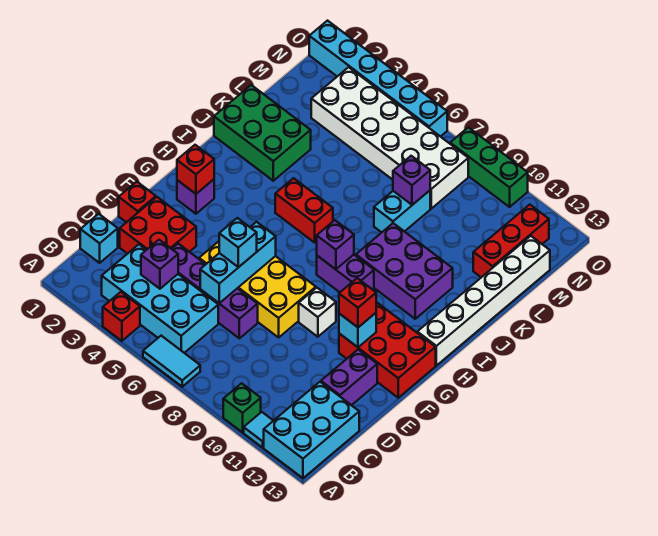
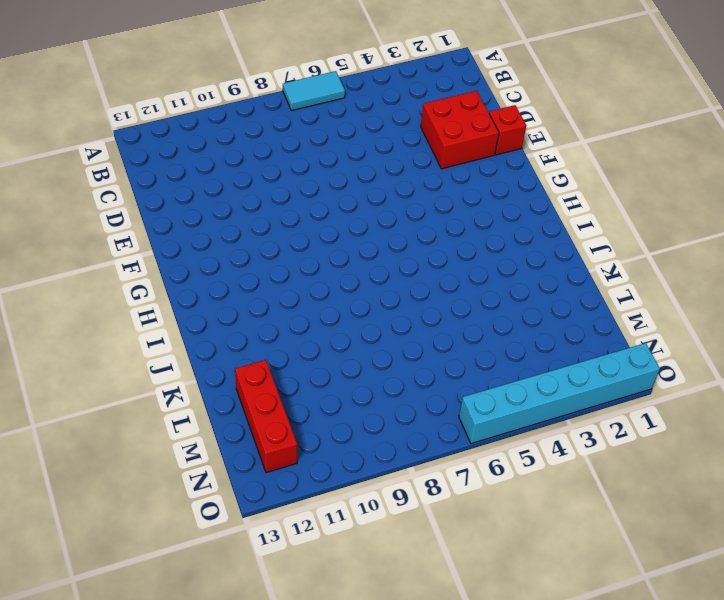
none -> red brick A4 level 1
none -> green brick A10 level 1
none -> cyan tile A11 level 1
none -> cyan brick A12:C13 level 1

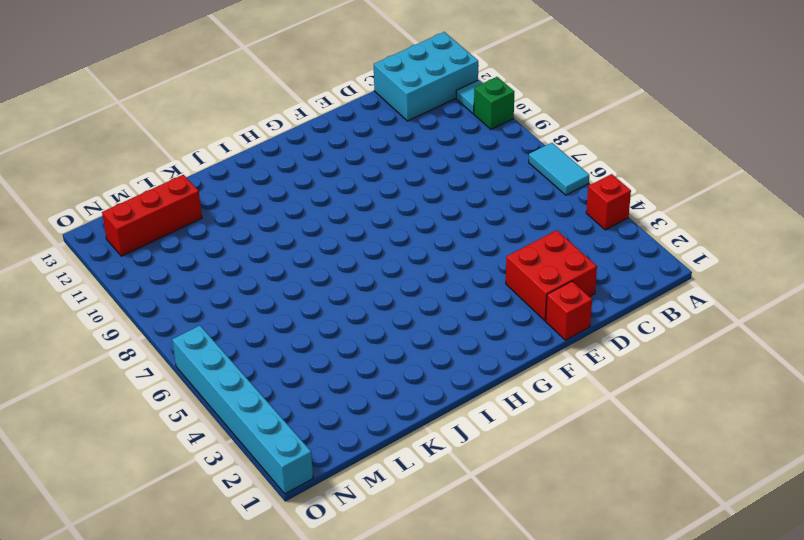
none -> cyan brick B3:C6 level 1
none -> cyan brick C1 level 1
none -> purple brick D4:D7 level 1
none -> purple brick D12:E12 level 1

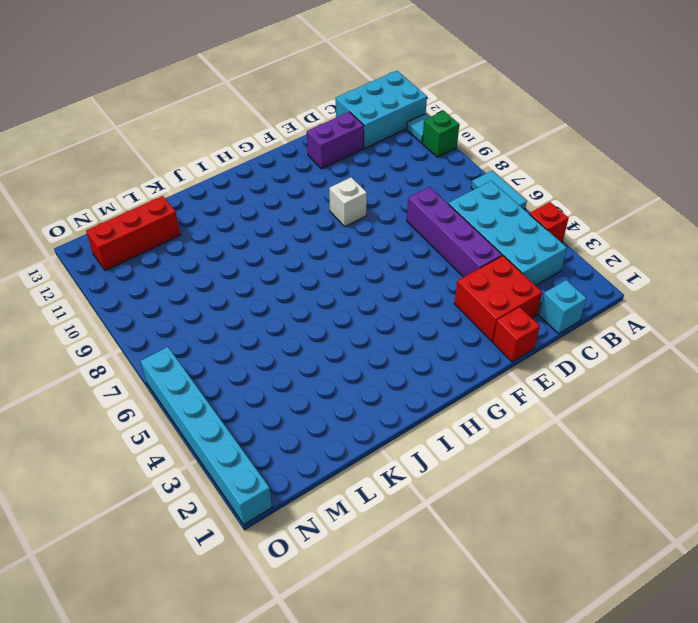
none -> yellow brick E5:F8 level 1
none -> red brick F11:G13 level 1
none -> purple brick G2 level 1
none -> purple brick H8:H9 level 1

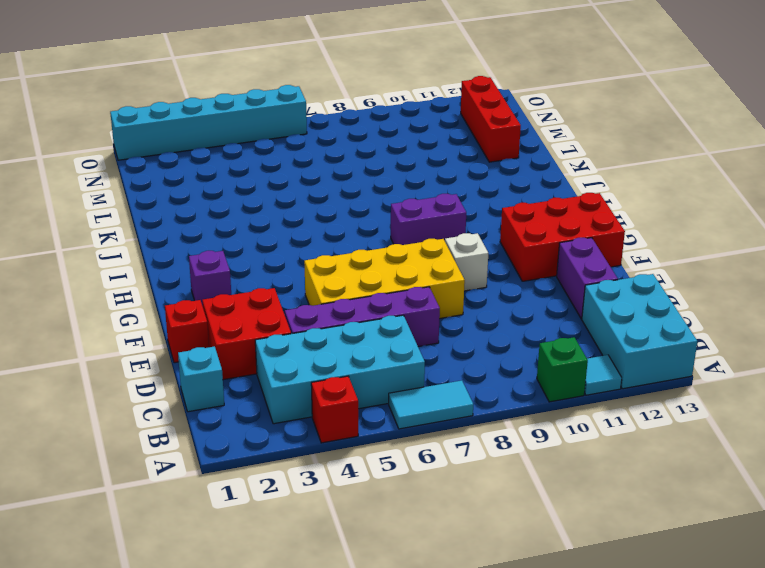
none -> white brick H13:M13 level 1
none -> red brick I5:I6 level 1
none -> purple brick I9:J11 level 1
none -> green brick J1:K3 level 1

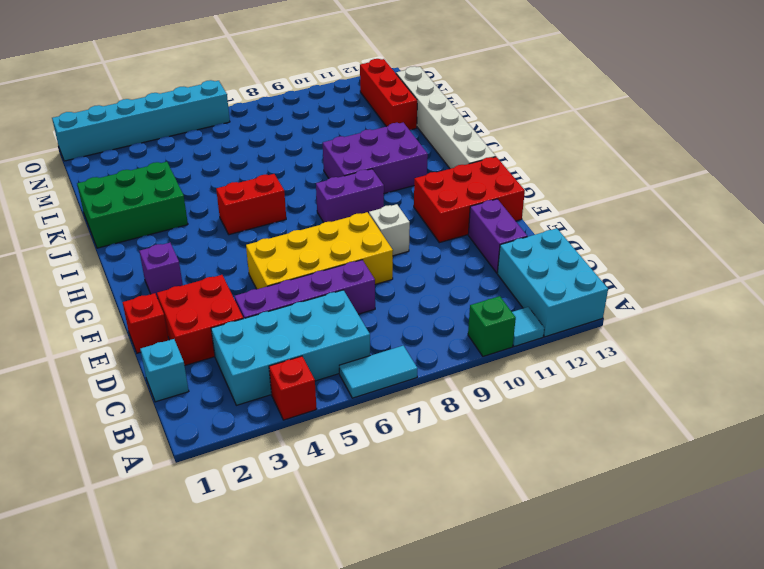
none -> cyan brick K8:L8 level 1
none -> white brick M3:N8 level 1
none -> green brick O8:O10 level 1
none -> purple brick C4 level 2

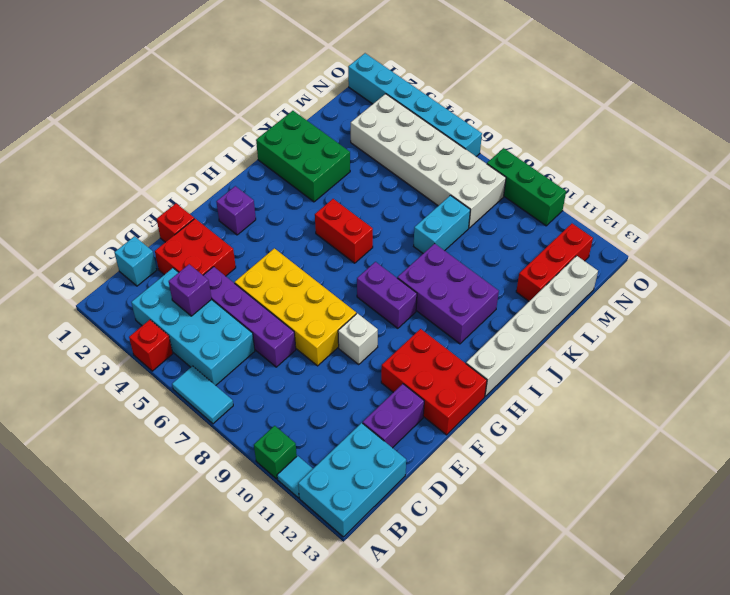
none -> cyan brick D6:F6 level 2
none -> cyan brick F11 level 2
none -> red brick G2 level 2
none -> purple brick H8 level 2

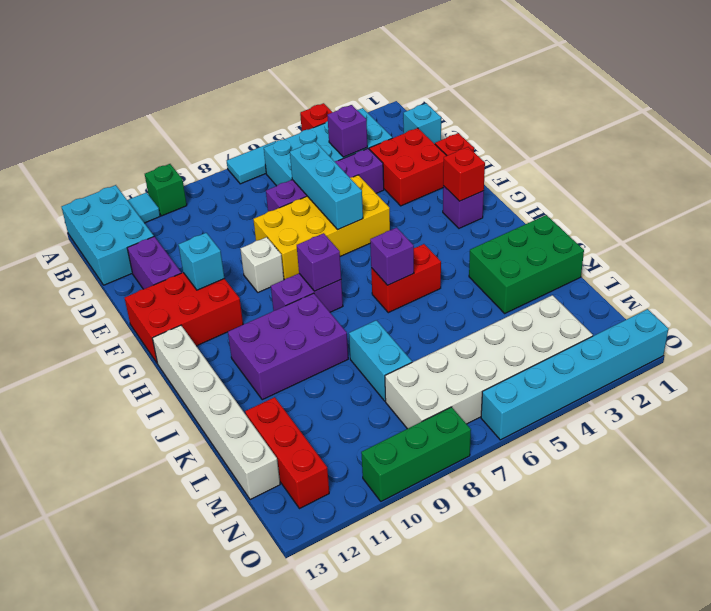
purple brick I6 level 2 -> purple brick L8 level 2
none -> cyan brick E6 level 3
none -> red brick F11 level 3

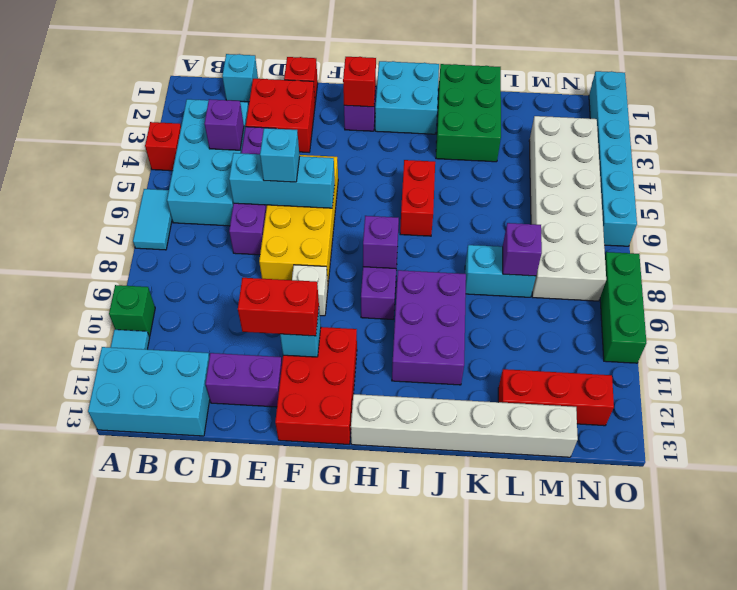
red brick E11:F11 level 3 -> red brick F11 level 3
cyan brick H1:I2 level 1 -> none

